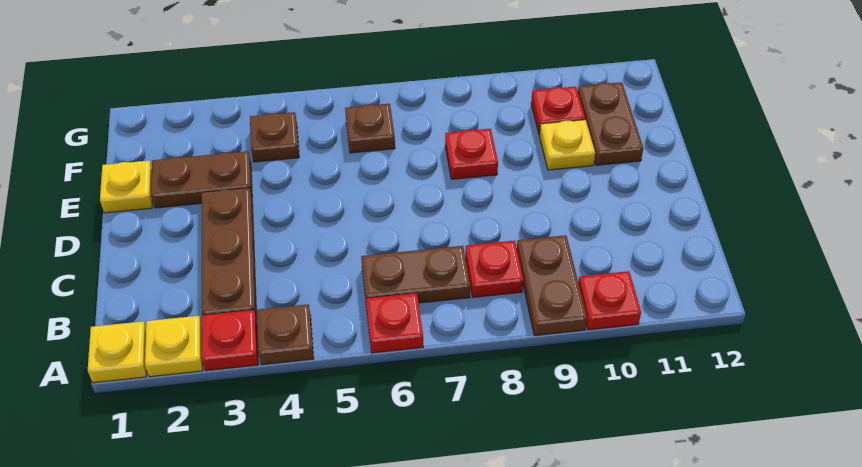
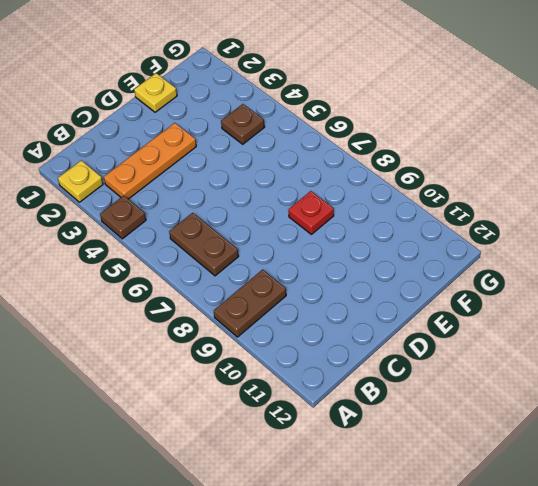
orange plate B3:D3 level 1 -> brown plate B3:D3 level 1
none -> yellow plate A1 level 1
none -> red plate A3 level 1
none -> red plate A6 level 1

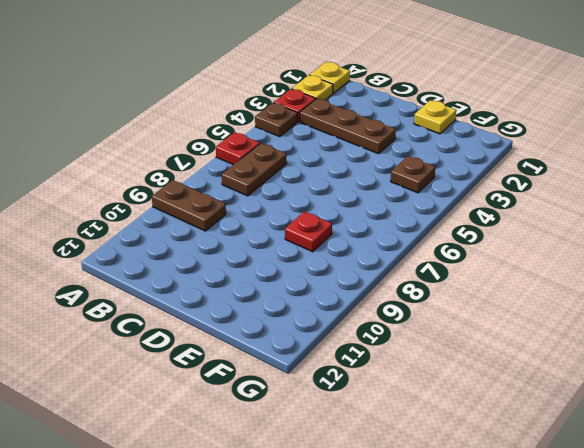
none -> red plate A10 level 1
none -> red plate B8 level 1
none -> brown plate E2:E3 level 1

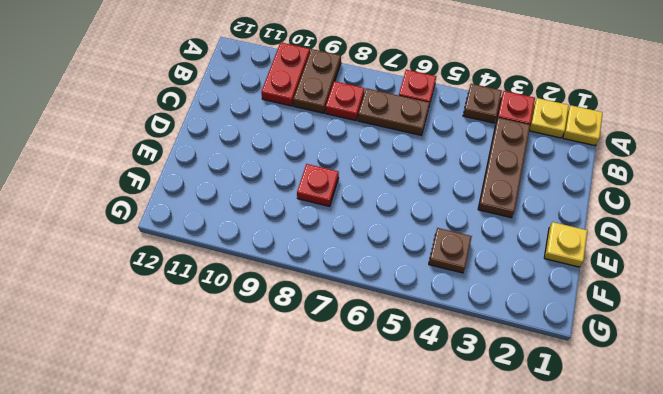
red plate A10:B10 level 1 -> red plate A10 level 1
none -> brown plate E2:E3 level 1
none -> yellow plate E10 level 1
none -> brown plate E11:F11 level 1

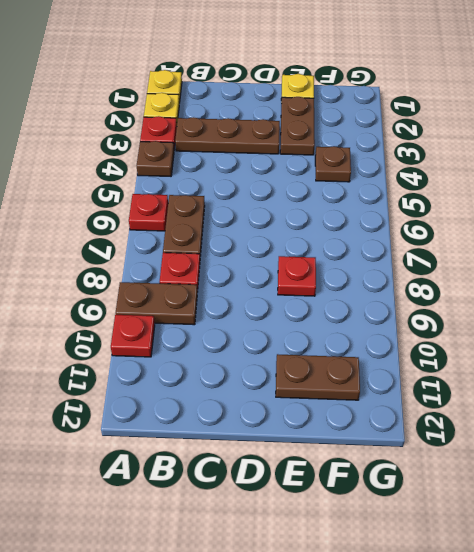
none -> yellow plate E10 level 1
none -> brown plate F6 level 1
none -> red plate F10 level 1

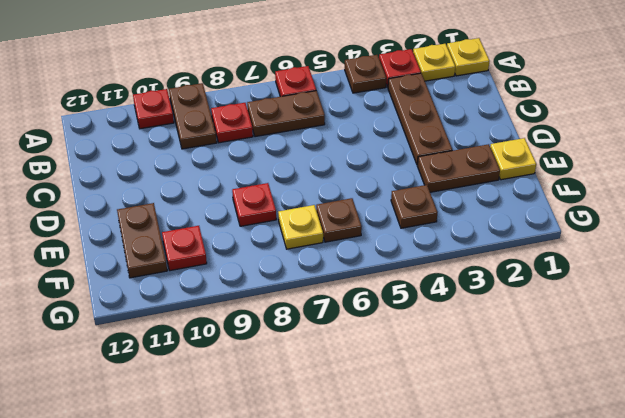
yellow plate F7 level 1 -> yellow plate E10 level 1

